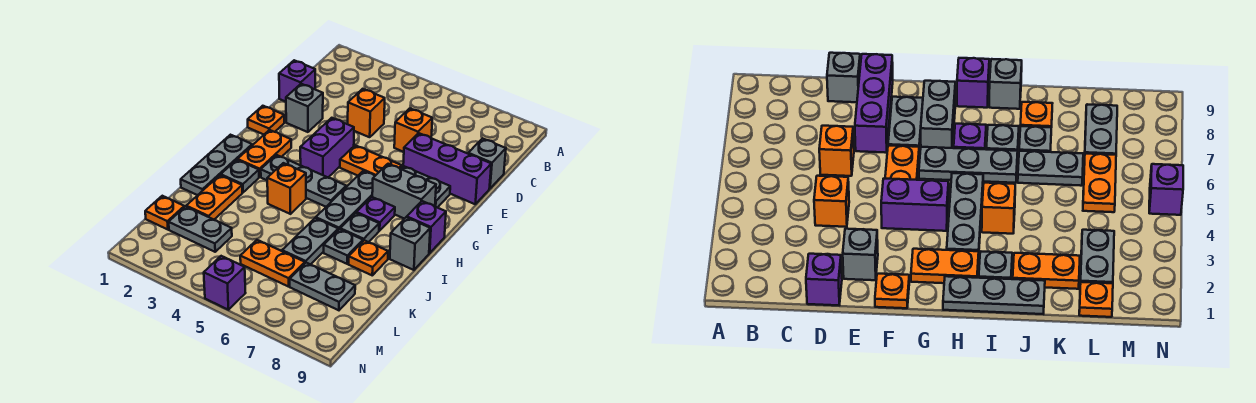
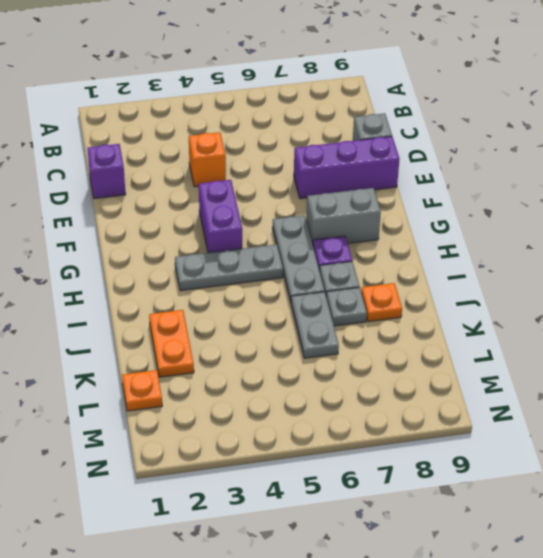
none -> orange brick D6 level 1
none -> grey brick E2 level 1
none -> orange plate F1 level 1
none -> orange plate F5:F6 level 1

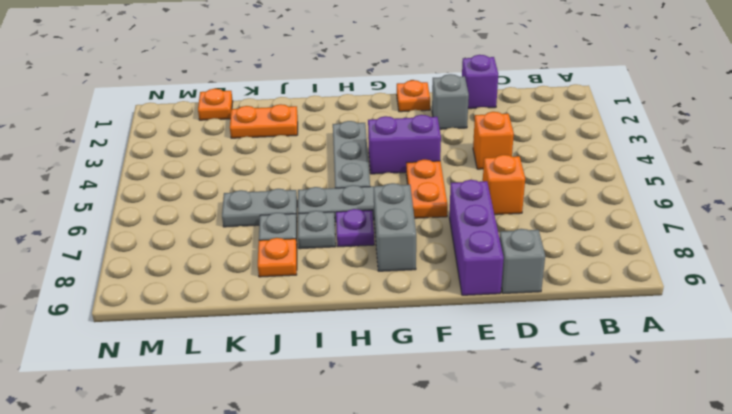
none -> grey plate F7:F8 level 1
none -> orange plate G2:H2 level 1
none -> grey plate H1:J1 level 1
none -> purple brick H9 level 1

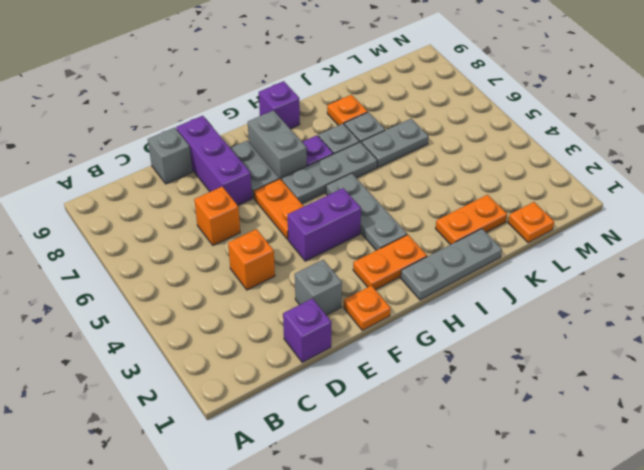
none -> grey plate I2 level 1
none -> orange brick I4 level 1
none -> grey brick I9 level 1
none -> grey plate L2:L3 level 1

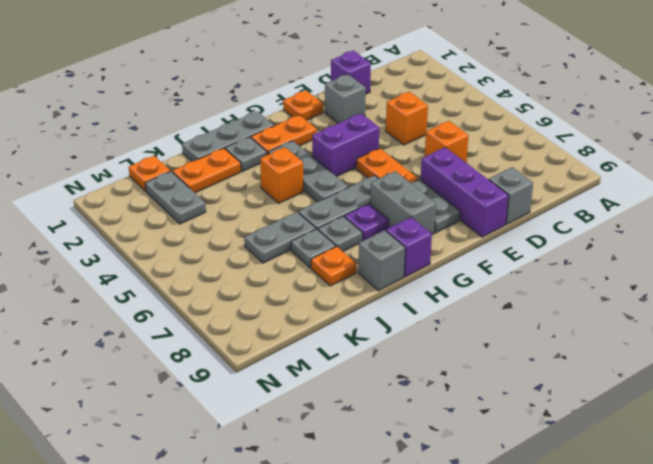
none -> orange plate L5:L6 level 1
none -> grey plate L7:L8 level 1
none -> purple brick N5 level 1

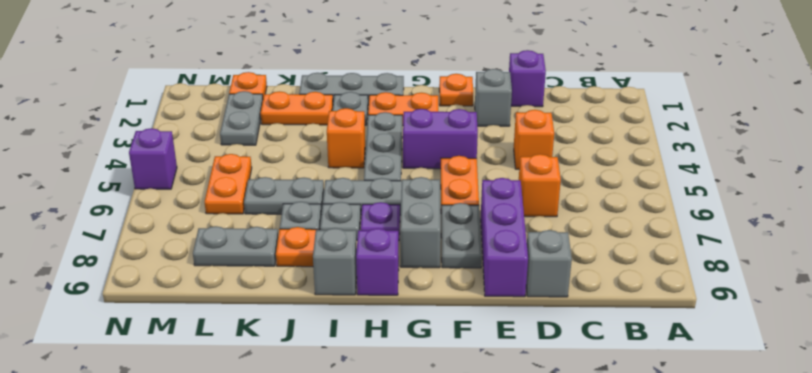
grey plate K8:L8 level 1 -> grey plate L7:L8 level 1

